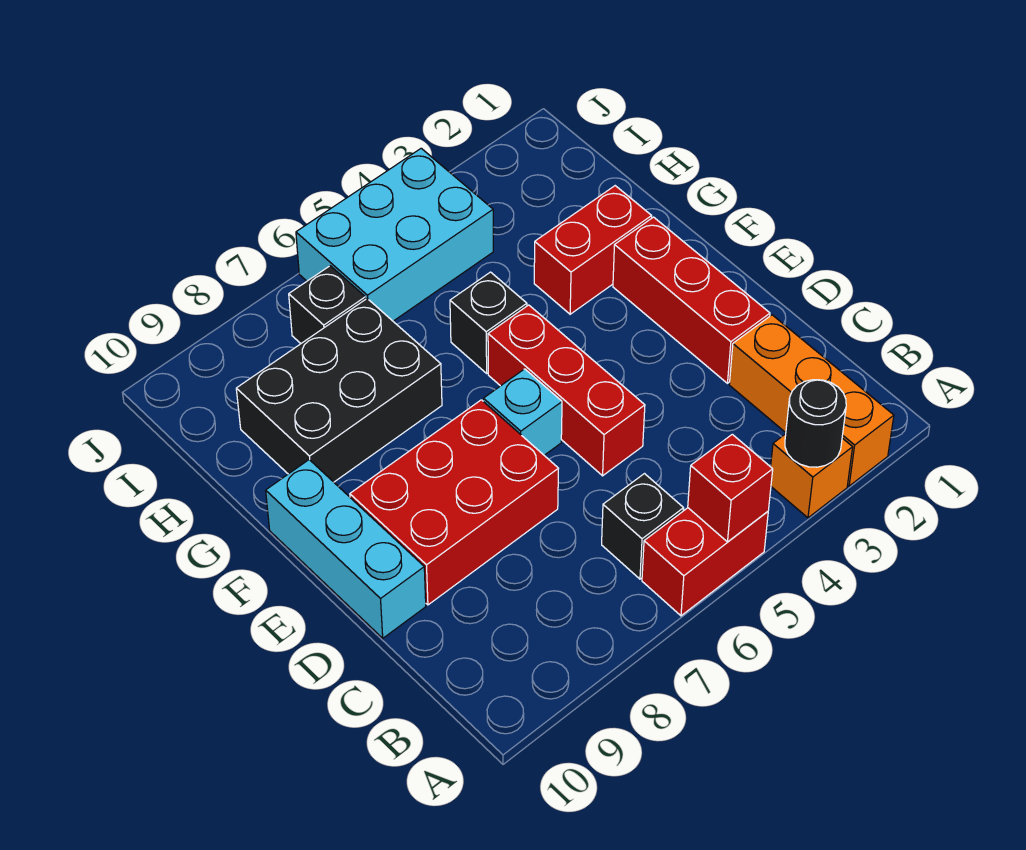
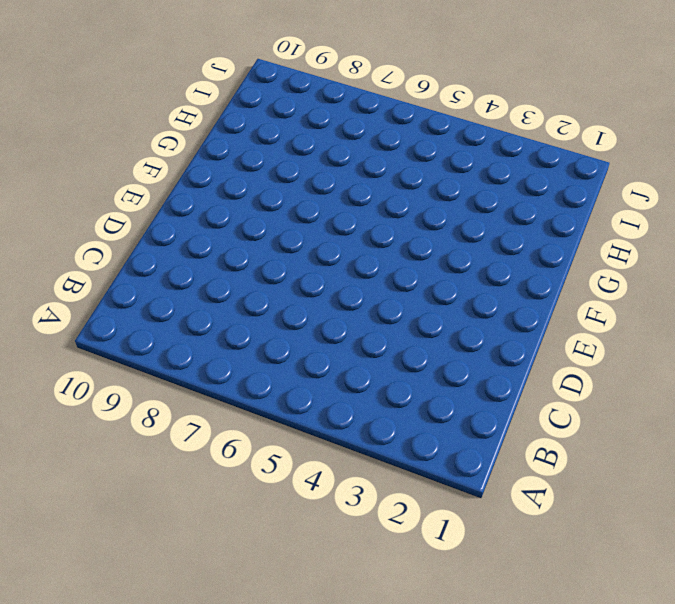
none -> orange brick A2:C2 level 1
none -> orange brick A3 level 1
none -> red brick A5:A6 level 1

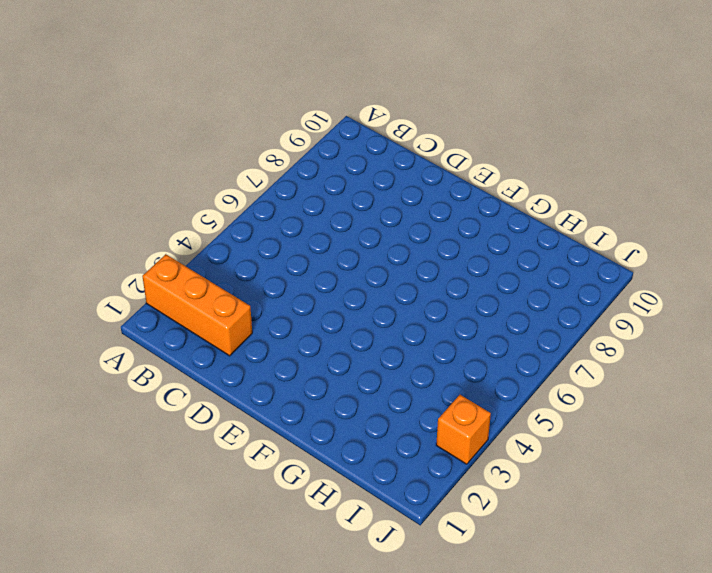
orange brick J3 level 1 -> orange brick A3 level 1
none -> red brick A5:A6 level 1
none -> black brick B6 level 1
none -> red brick D2:F2 level 1

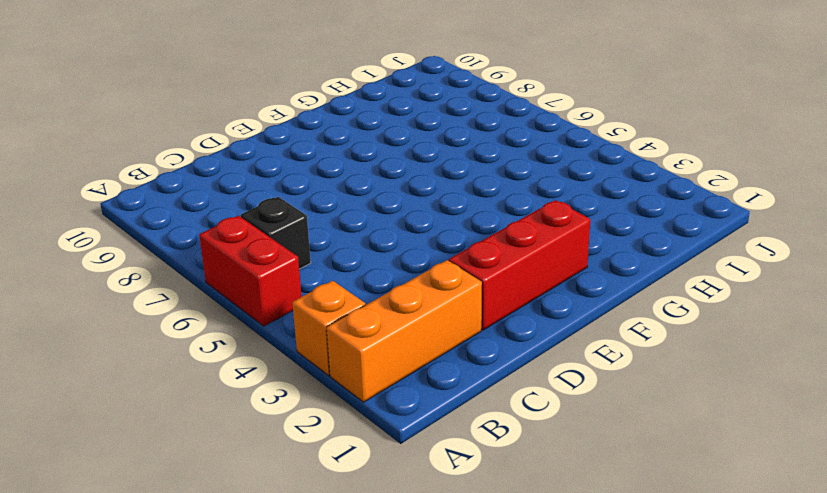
none -> red brick D5:F5 level 1
none -> red brick D7:E9 level 1
none -> cyan brick D10:F10 level 1

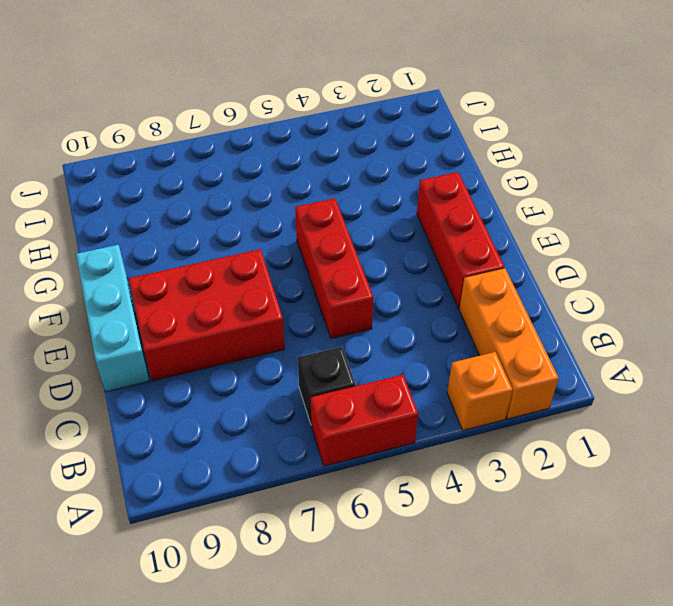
none -> cyan brick E6 level 1
none -> red brick G2:G3 level 1
none -> black brick G5 level 1

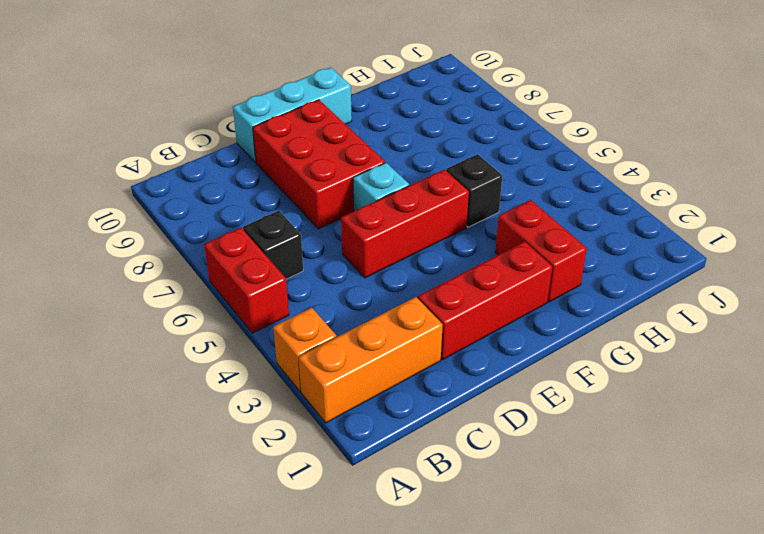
none -> black brick G7:H9 level 1
none -> cyan brick I4:J6 level 1
none -> black brick I7 level 1

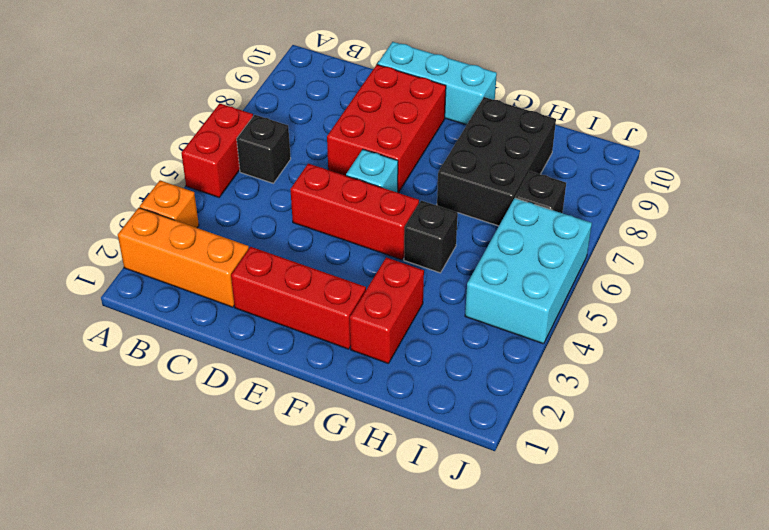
none -> black round brick A3 level 2
none -> red brick A5 level 2

